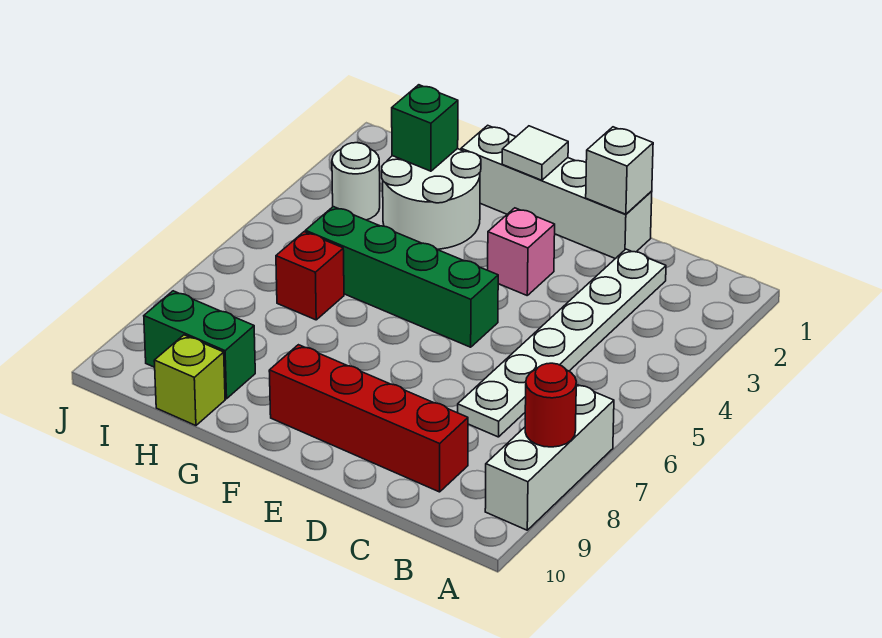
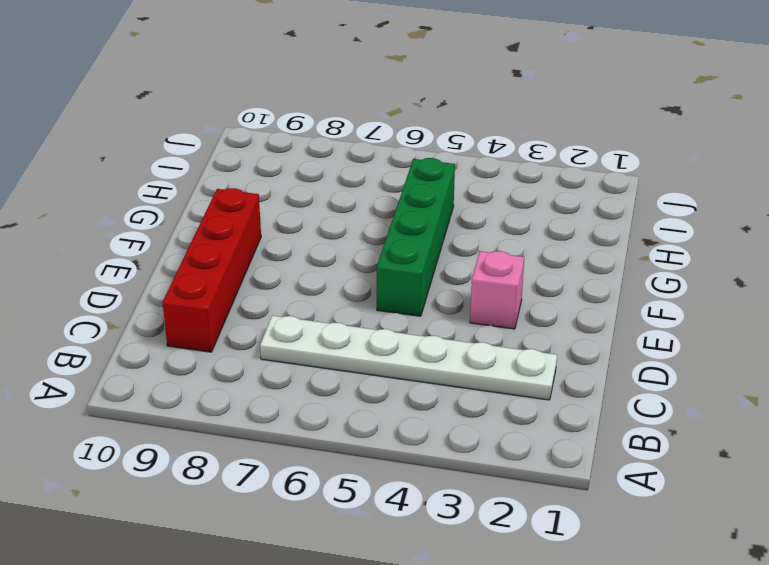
none -> white brick A7:A9 level 1
none -> white brick D1:G1 level 1
none -> white round brick G2:H3 level 1

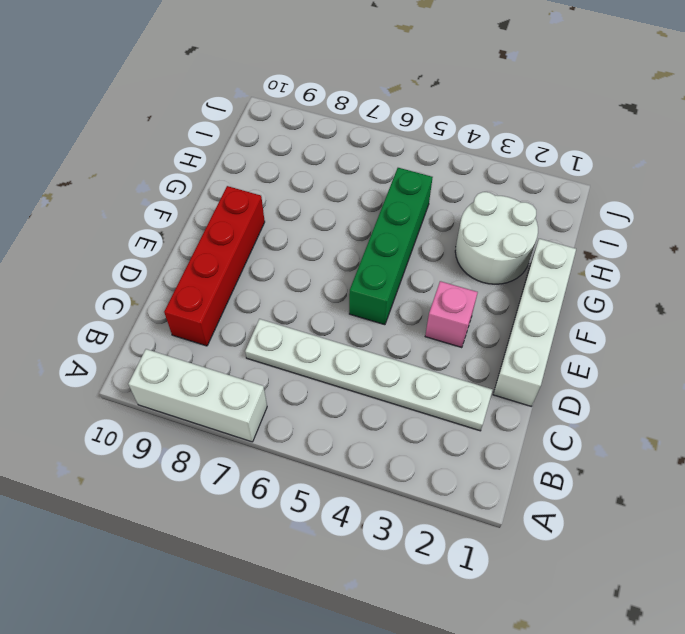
none -> red brick H6 level 1
none -> green brick H9:I9 level 1
none -> lime brick H10 level 1

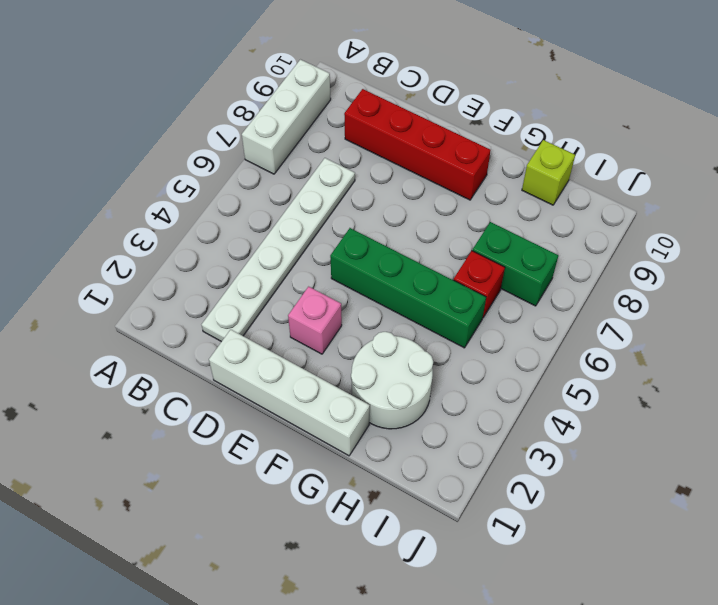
green brick H7:I7 level 1 -> green brick H9:I9 level 1
none -> white round brick I3 level 1
none -> red round brick A8 level 2
none -> white brick D1 level 2

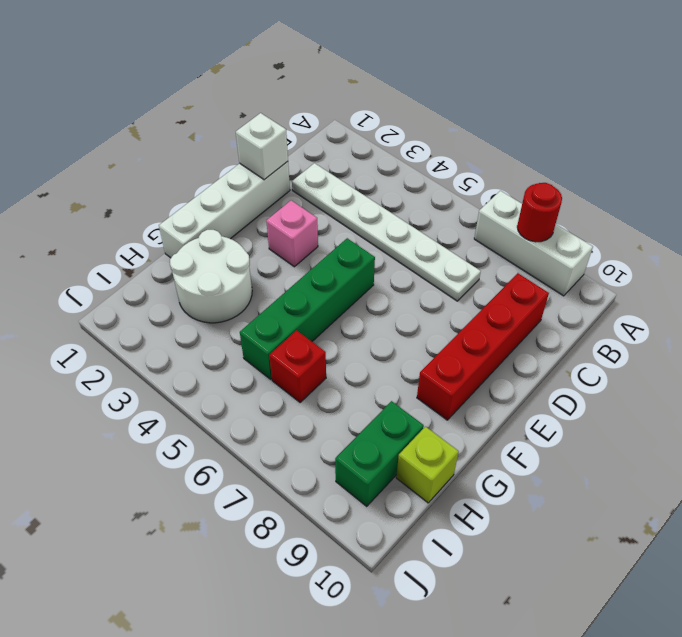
none -> white round brick I3 level 1
none -> white tile F1 level 2
none -> green brick H2 level 2

